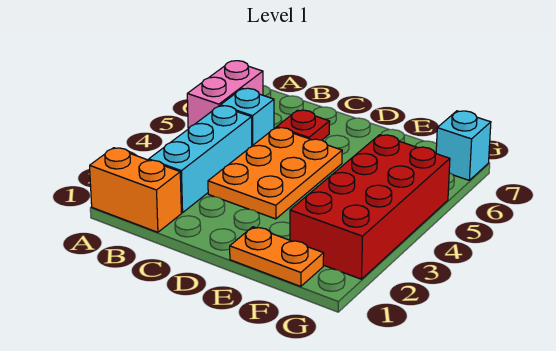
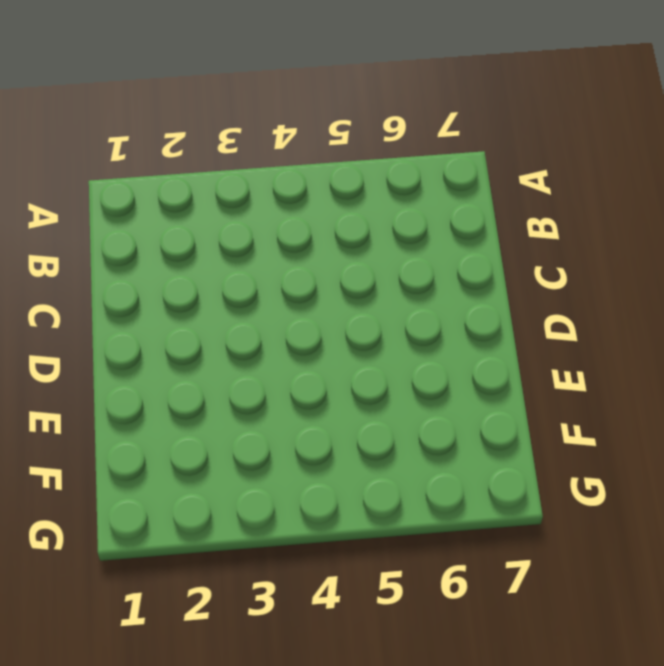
none -> orange brick A1:B1 level 1
none -> pink brick A5:A6 level 1

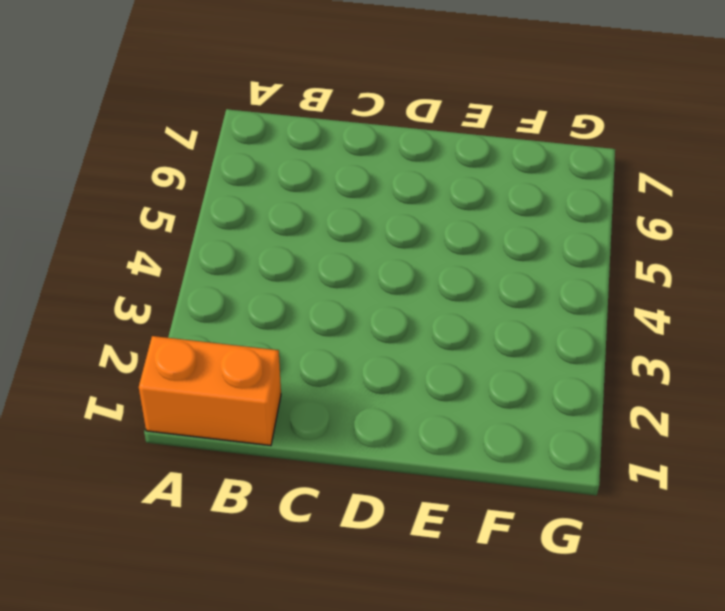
none -> pink brick A5:A6 level 1
none -> cyan brick B2:B4 level 1

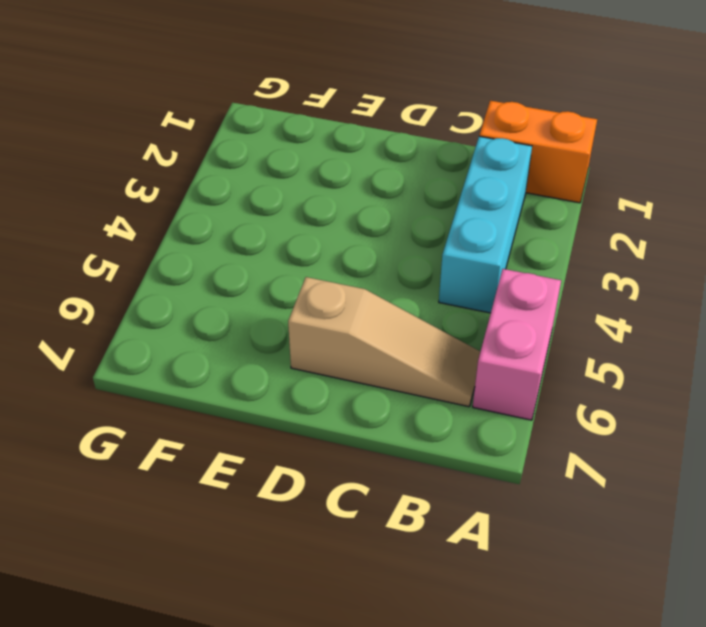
tan slope B6:D6 level 1 top D -> red plate C6 level 1
none -> cyan brick B5 level 1
none -> orange plate C3:D5 level 1

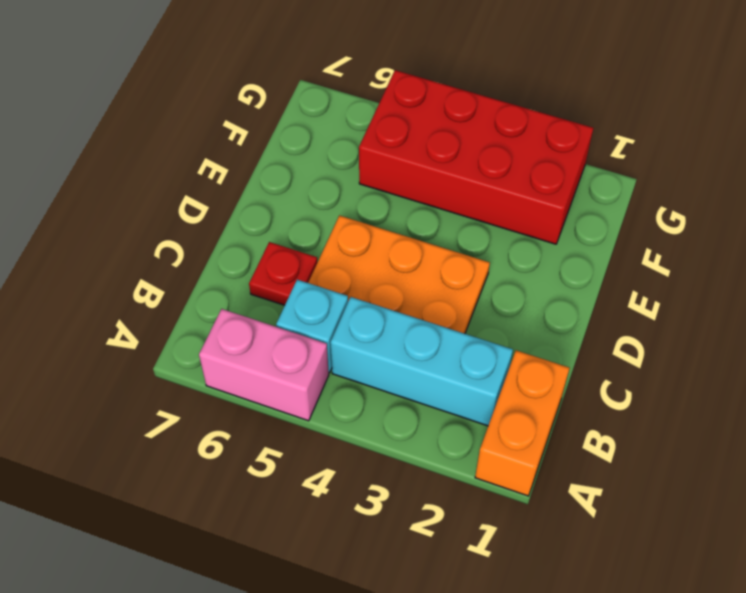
none -> orange plate E1:F1 level 1
none -> cyan brick G7 level 1

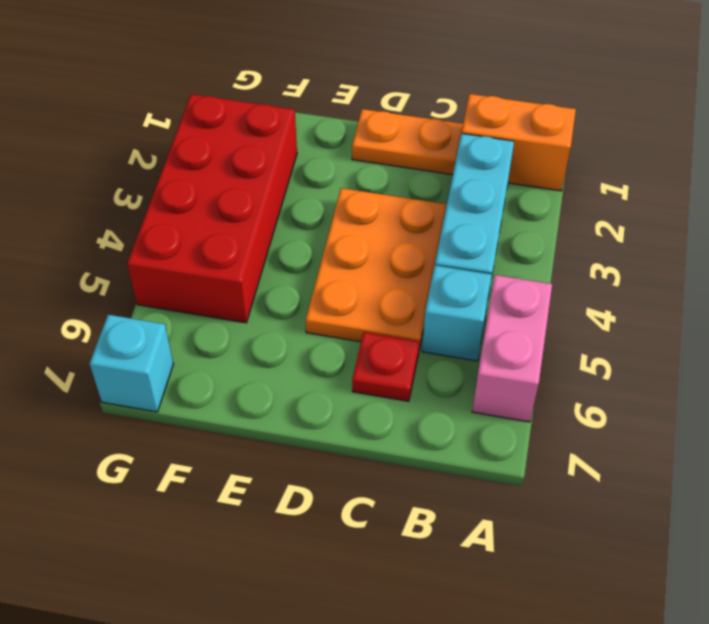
orange plate C1:D1 level 1 -> orange plate E1:F1 level 1

